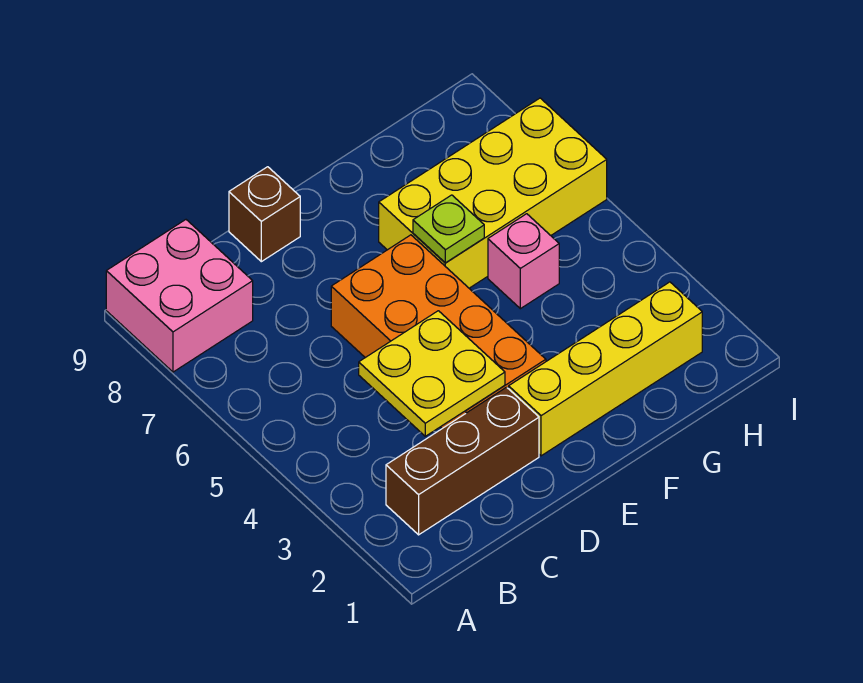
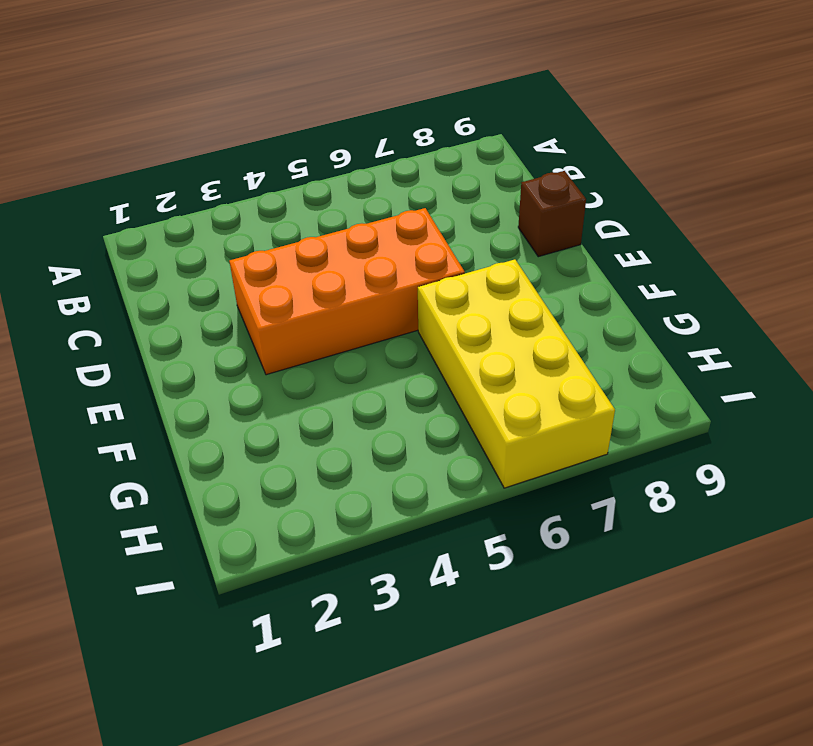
none -> pink brick A8:B9 level 1
none -> brown brick B2:D2 level 1

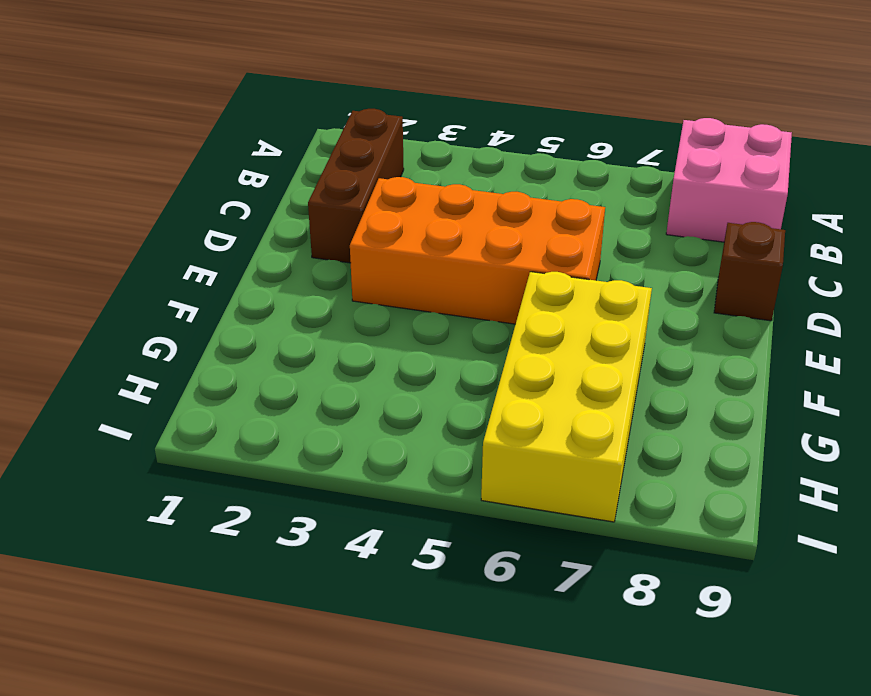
none -> yellow brick E2:H2 level 1
none -> pink brick G5 level 1

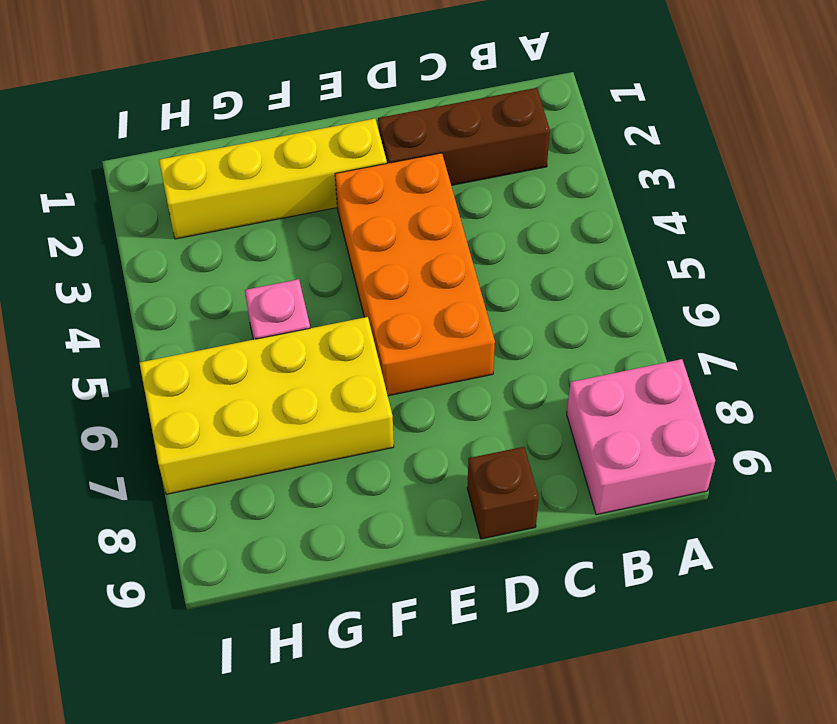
none -> yellow plate C3:D4 level 2
none -> lime plate F6 level 2

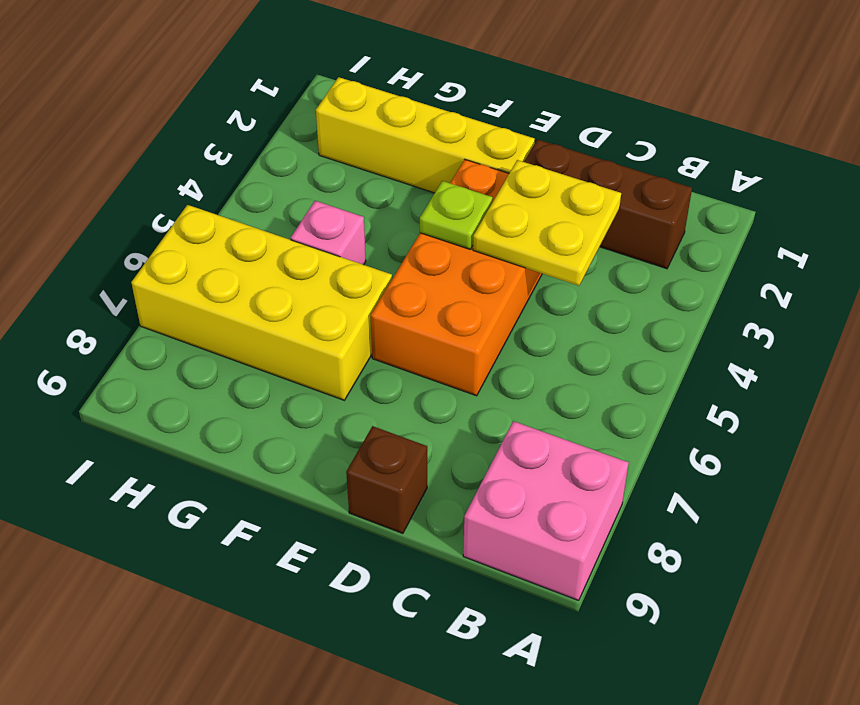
lime plate E4 level 2 -> lime plate F6 level 2

